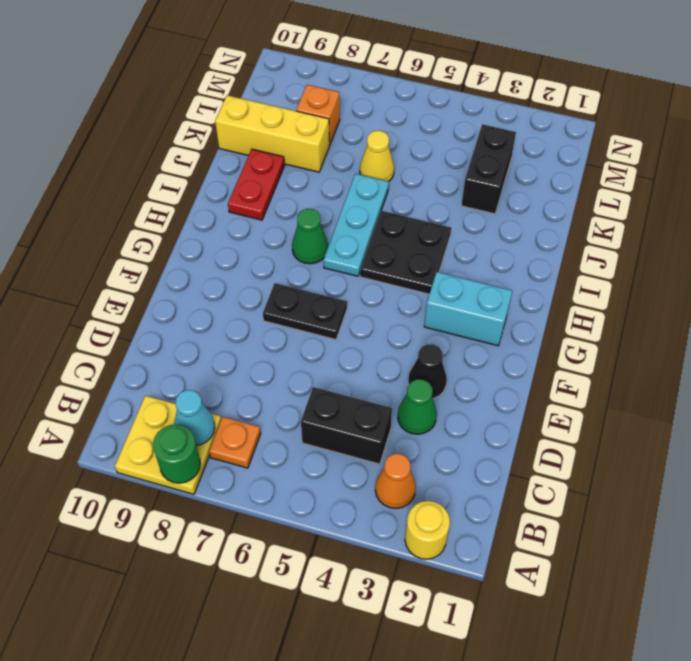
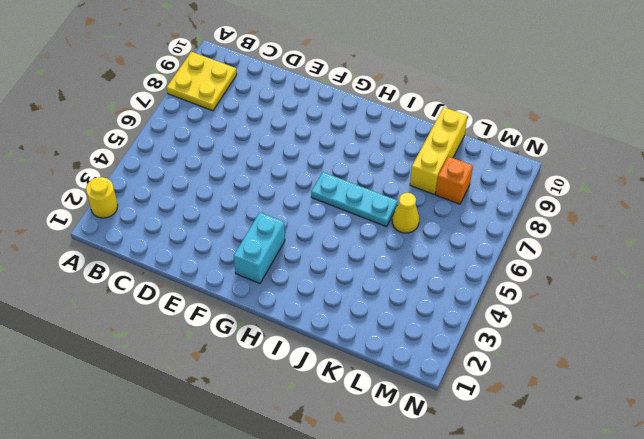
none -> orange cone B3 level 1
none -> orange plate B7 level 1
none -> black brick C4:C5 level 1

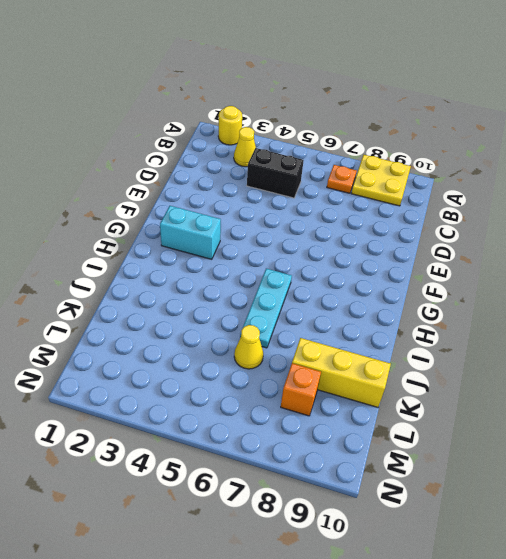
yellow cone B3 level 1 -> orange cone B3 level 1
none -> green cone D3 level 1
none -> black cone E3 level 1
none -> black plate F6:F7 level 1

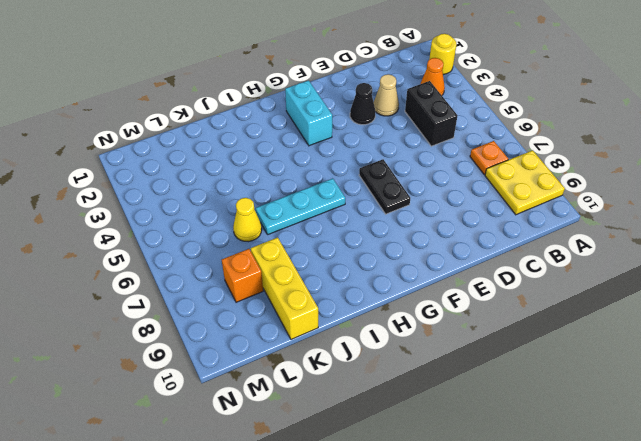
tan cone D3 level 1 -> green cone D3 level 1
none -> black plate H4:I5 level 1
none -> green cone H7 level 1
none -> red plate I9:J9 level 1

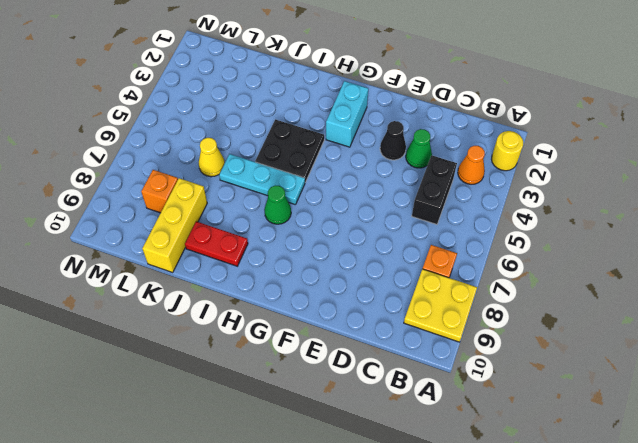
none -> black plate F6:F7 level 1
none -> black brick K3:L3 level 1
none -> green round brick A8 level 2

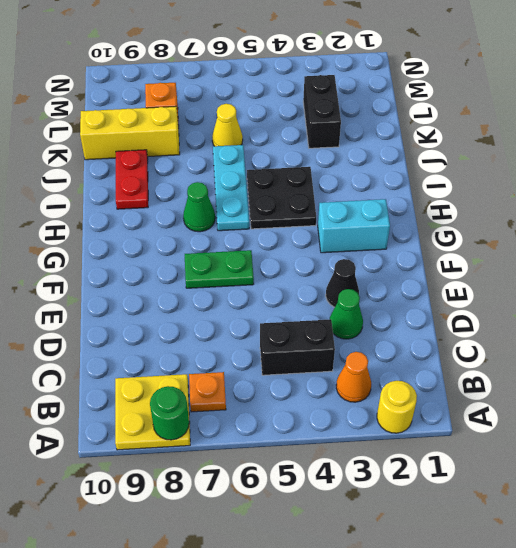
green plate F6:F7 level 1 -> black plate F6:F7 level 1
none -> cyan cone B8 level 2

